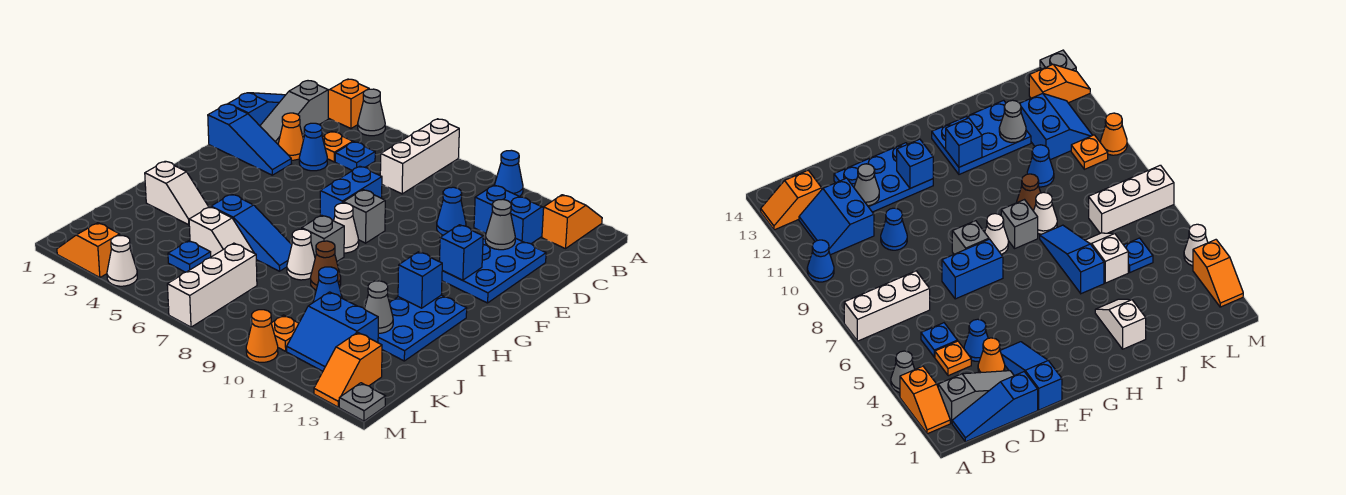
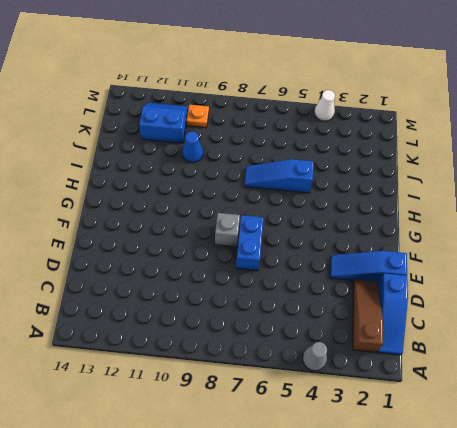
brown slope B2:D2 level 1 top B -> grey slope B2:D2 level 1 top B
none -> orange slope A2:A3 level 1 top 3
none -> white brick A7:C7 level 1
none -> blue cone A10 level 1
none -> orange slope A13:B13 level 1 top B

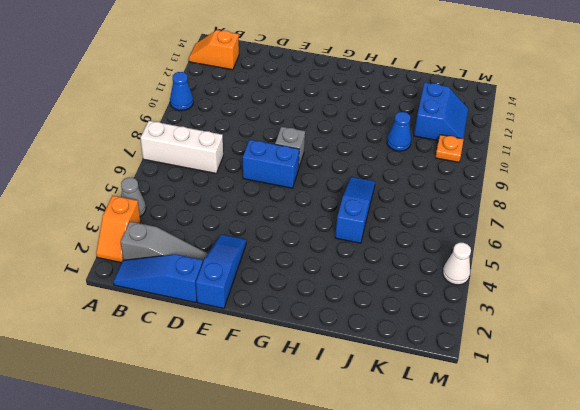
none -> blue slope B11:C12 level 1 top C
none -> orange plate C4 level 1
none -> blue plate C5 level 1
none -> orange cone D3 level 1

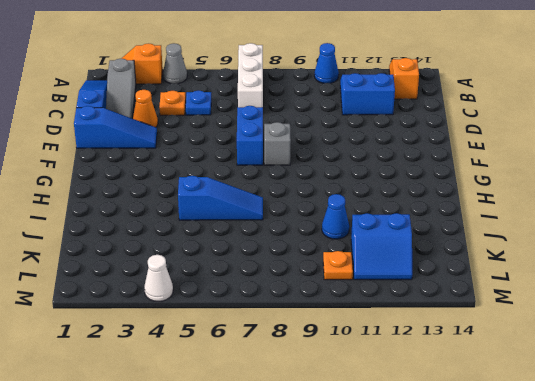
none -> blue cone D4 level 1
none -> blue cone D10 level 1
none -> blue plate D12:F13 level 1
none -> white cone G8 level 1

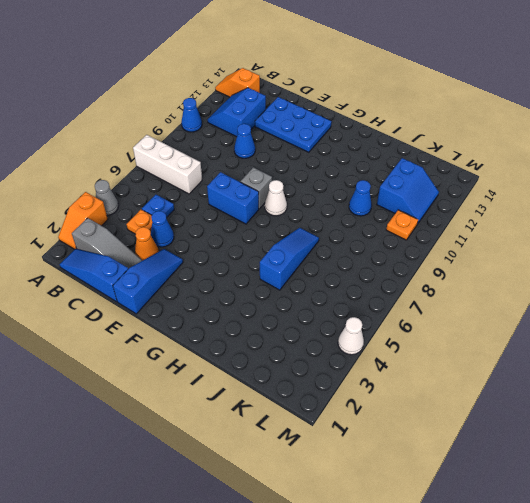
none -> grey brick H8 level 1
none -> blue plate H12:J13 level 1
none -> white slope I2:I3 level 1 top 2
none -> white cone I8 level 1

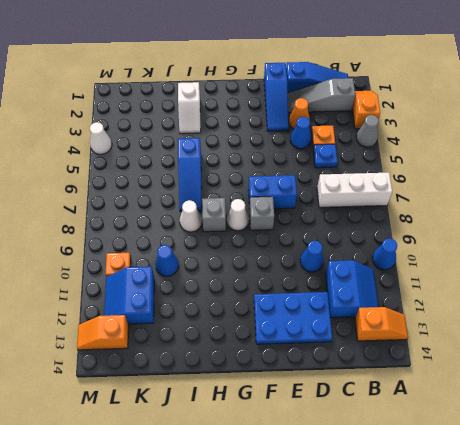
none -> blue plate H12:J13 level 1
none -> brown cone I9 level 1
none -> white slope J5:J6 level 1 top 5
none -> blue plate K5 level 1

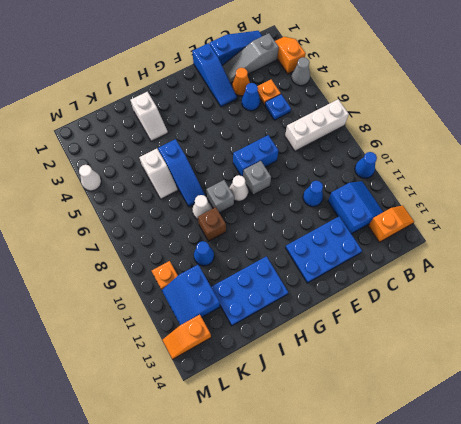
brown brick I9 level 1 -> brown cone I9 level 1
none -> blue plate K5 level 1
none -> white brick K7:M7 level 1
none -> orange slope M2:M3 level 1 top 3
none -> orange cone M10 level 1

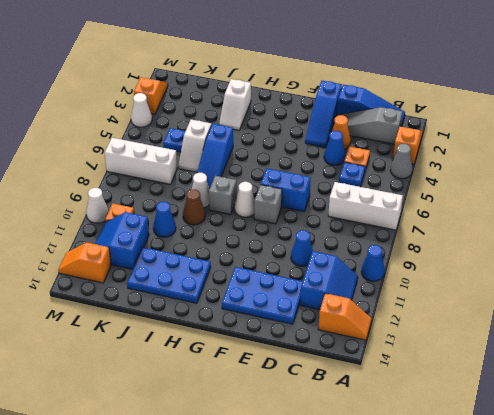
white cone M10 level 1 -> orange cone M10 level 1
none -> grey plate M14 level 1
none -> grey cone D12 level 2
none -> blue brick F12 level 2
none -> blue brick H12 level 2

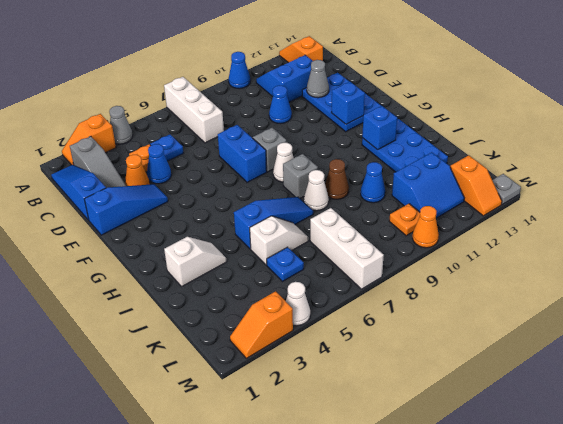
none -> grey cone J12 level 2

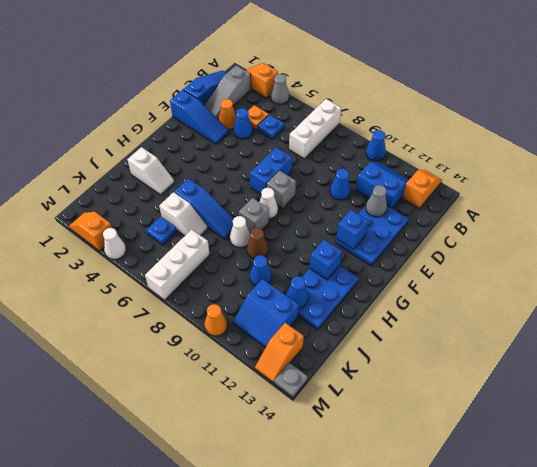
blue cone J12 level 2 -> grey cone J12 level 2
none -> orange plate L10 level 1

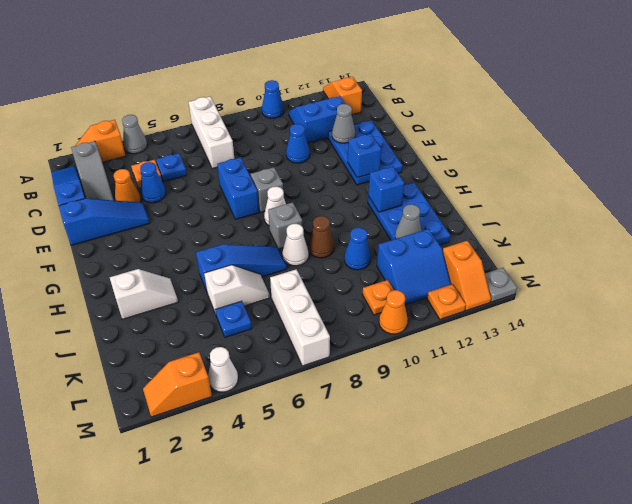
orange plate M12 level 1 -> none

